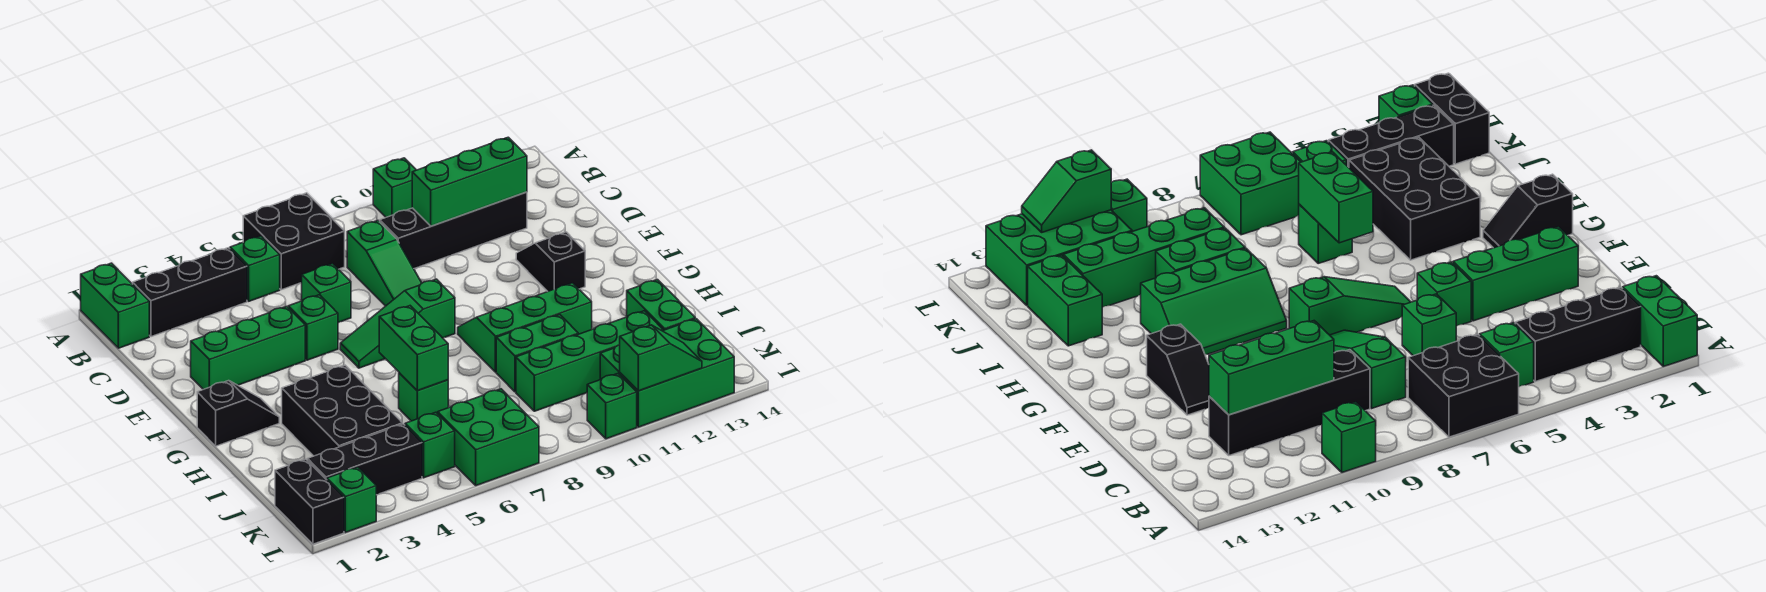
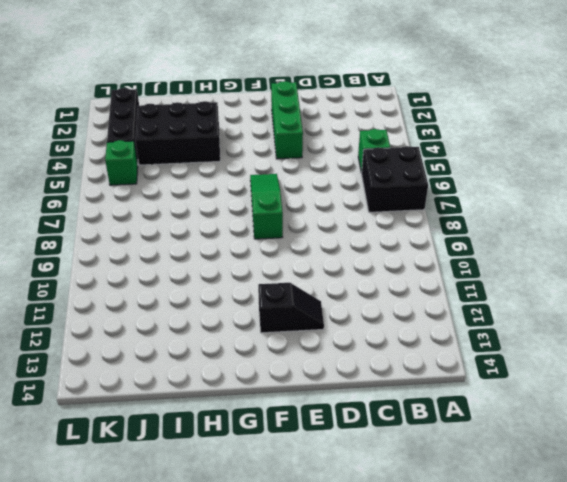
none -> green brick A1:B1 level 1
none -> green brick A10 level 1
none -> black brick B2:B4 level 1

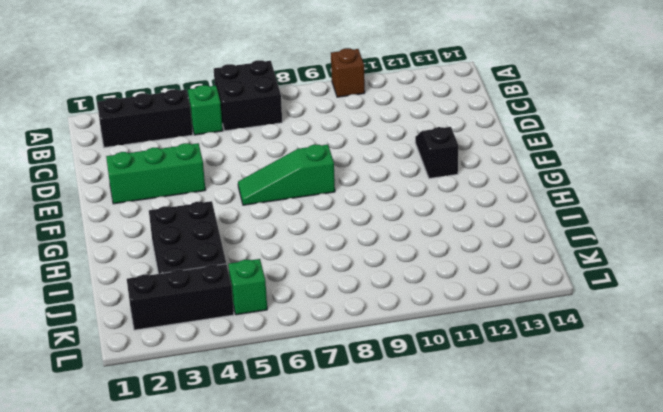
brown brick A10 level 1 -> green brick A10 level 1
none -> green brick A1:B1 level 1
none -> green slope C8:E8 level 1 top C
none -> black brick C9:C12 level 1

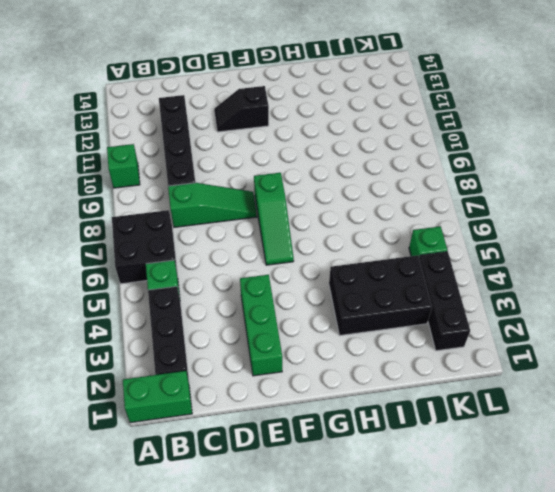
none -> green brick D6 level 1
none -> green brick E5 level 1
none -> black slope G1:G2 level 1 top 1

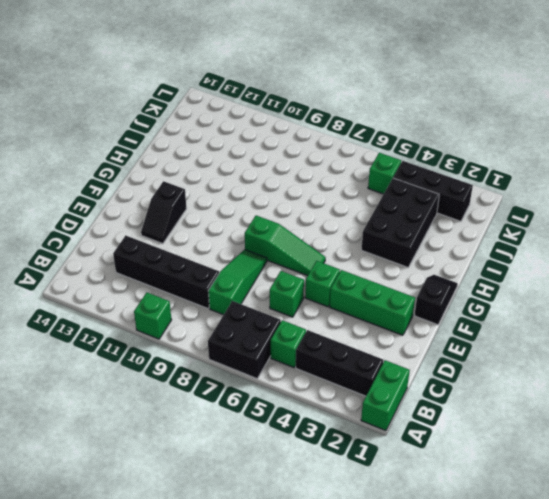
black slope F1:G1 level 1 top F -> black slope G1:G2 level 1 top 1
none -> green slope G9:H11 level 1 top H
none -> green brick I6 level 1
none -> green brick I9:I10 level 1

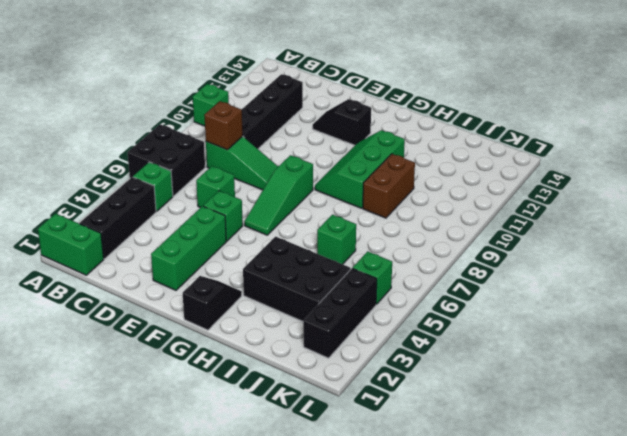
brown brick C8 level 2 -> none
brown brick I9:I10 level 1 -> green brick I9:I10 level 1
none -> green brick I13:J13 level 1
none -> green brick J9:J12 level 1
none -> black brick K1:L1 level 1

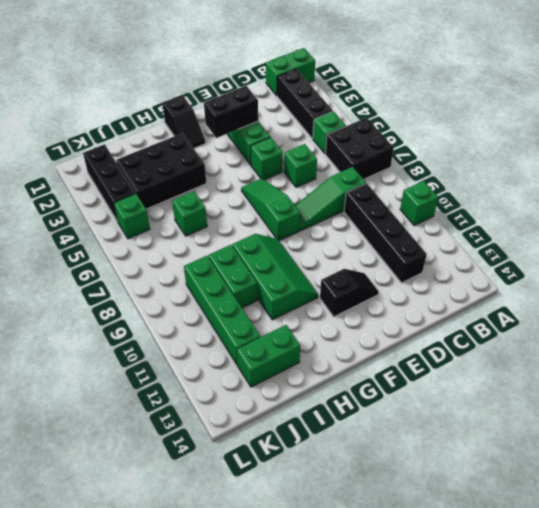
black brick E3:F3 level 2 -> black brick K1:L1 level 1
none -> green brick K6:L7 level 1
none -> green brick K11:L13 level 1
none -> green brick L2 level 1

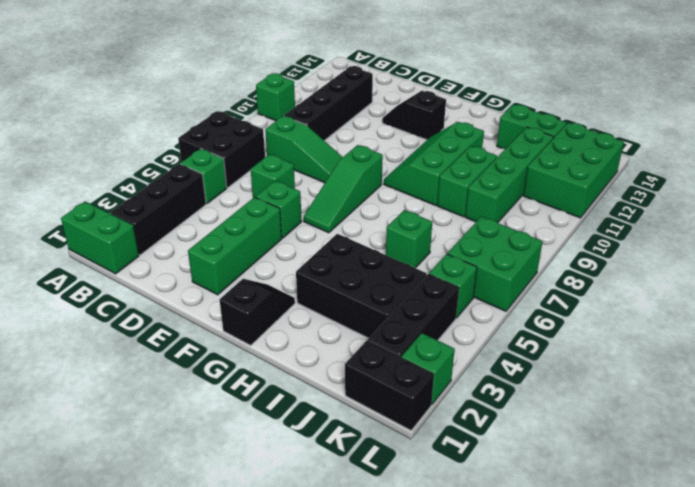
none -> green brick L10 level 1
none -> green brick C10:C12 level 2
none -> green brick H6:I6 level 2

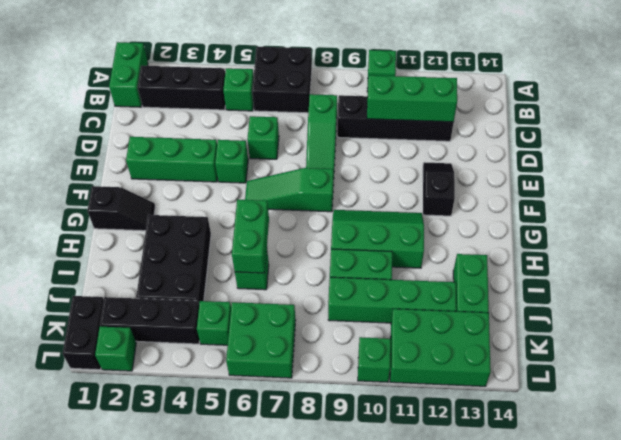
none -> green slope L11:L12 level 2 top 11

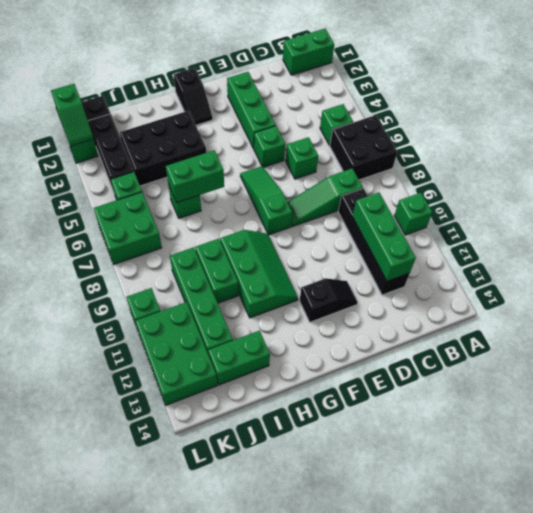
green slope L1:L2 level 2 top 1 -> green slope L11:L12 level 2 top 11
none -> black brick B2:B4 level 1

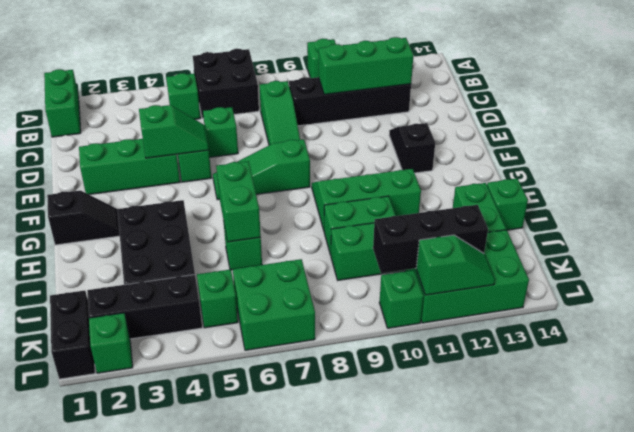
green slope E4:E5 level 2 top 4 -> none
green brick I14 level 1 -> none
black brick K10:K12 level 2 -> black brick B2:B4 level 1

